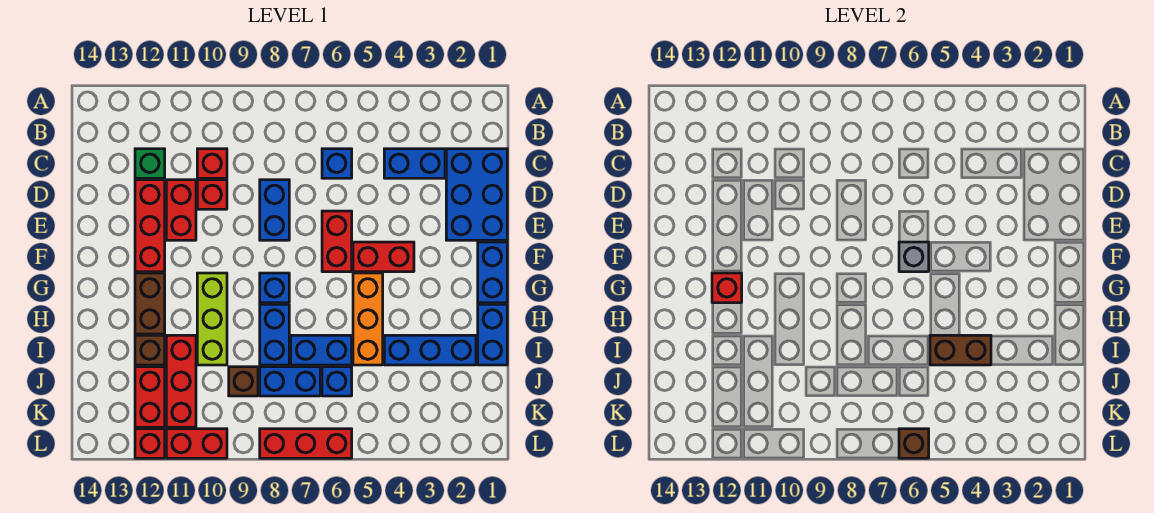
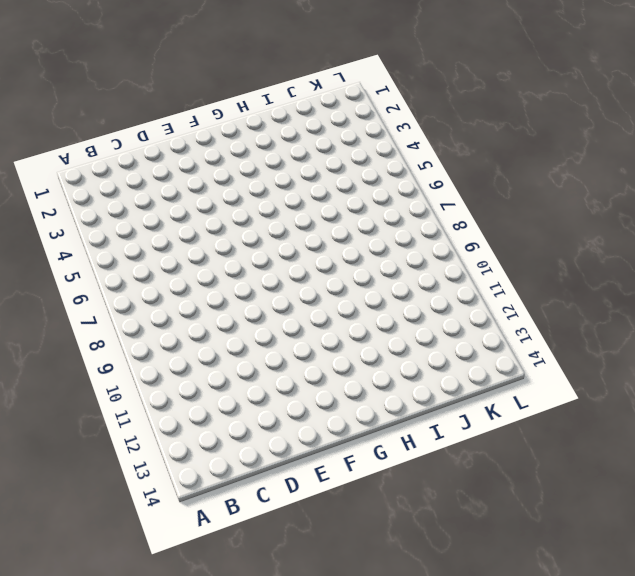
none -> blue brick C1:E2 level 1
none -> blue brick C3:C4 level 1
none -> blue brick C6 level 1
none -> red brick C10 level 1

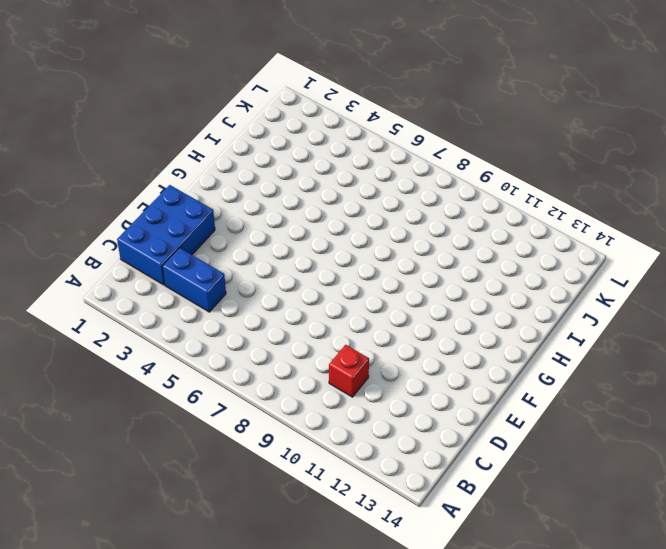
none -> blue brick C6 level 1
none -> green brick C12 level 1
none -> blue brick D8:E8 level 1
none -> red brick D10 level 1

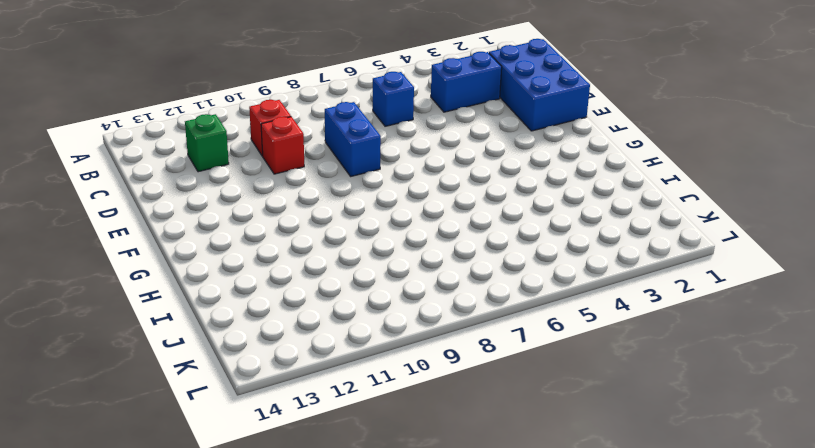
none -> red brick D11:E11 level 1
none -> red brick D12:F12 level 1
none -> red brick E6:F6 level 1
none -> blue brick F1:G1 level 1

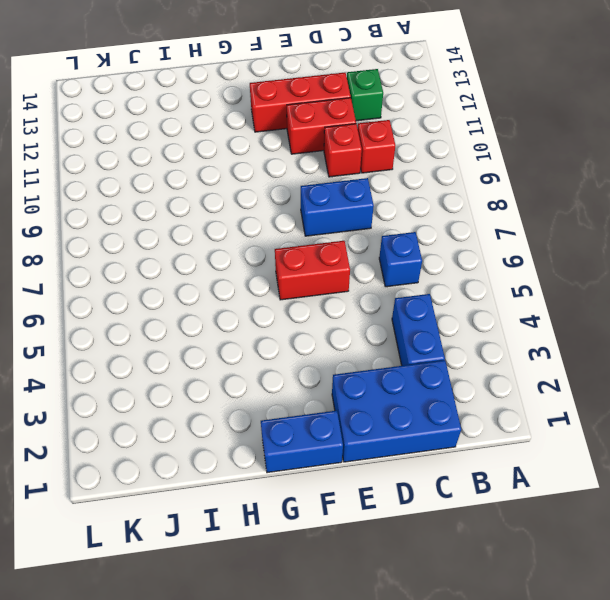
none -> red brick F4:F5 level 1
none -> orange brick G5:I5 level 1
none -> blue brick G8 level 1
none -> lime brick G10:I10 level 1

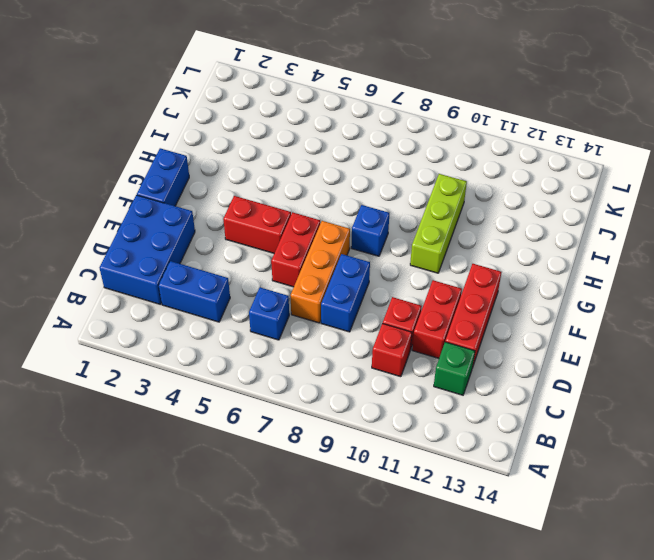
orange brick D7:F7 level 1 -> orange brick G5:I5 level 1
none -> brown brick G12:H12 level 1
none -> blue brick H1:I1 level 1
none -> blue brick H8:I8 level 1
none -> blue brick I2:I4 level 1

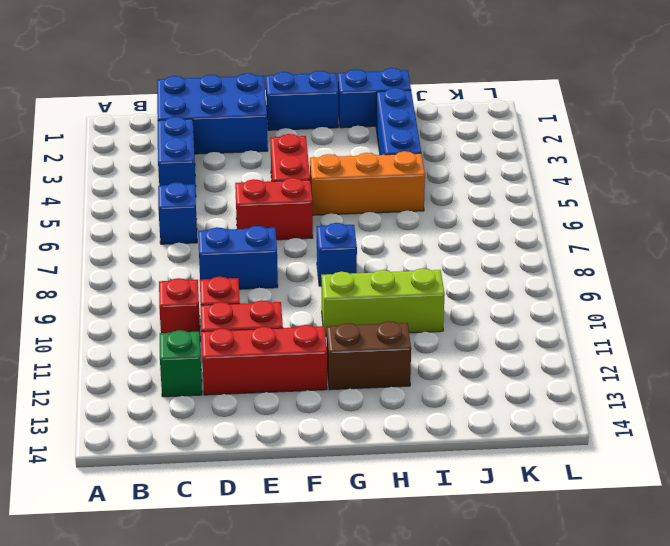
none -> blue brick H8:I8 level 1
none -> blue brick I6:I7 level 1
none -> red brick I11:K11 level 1
none -> brown brick I12 level 1

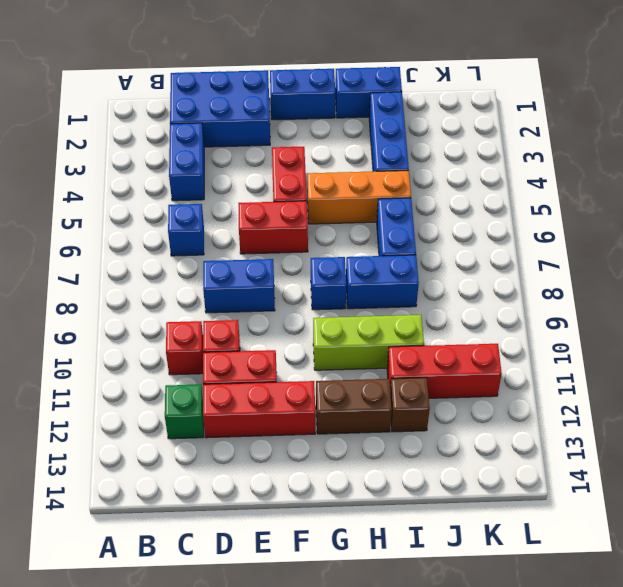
none -> blue brick J6 level 1
none -> blue brick J7:J8 level 1
none -> brown brick J9 level 1
none -> red brick J12:K12 level 1

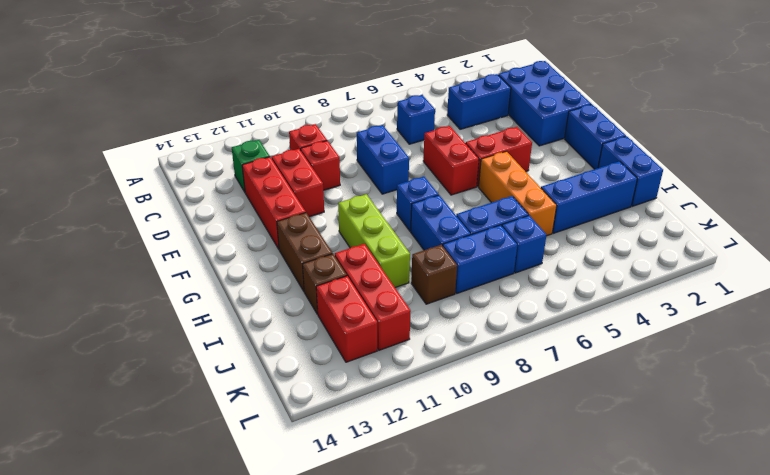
none -> red brick L6:L8 level 1
none -> red brick L10:L11 level 1
none -> red brick L12 level 1
none -> grey brick F6 level 2

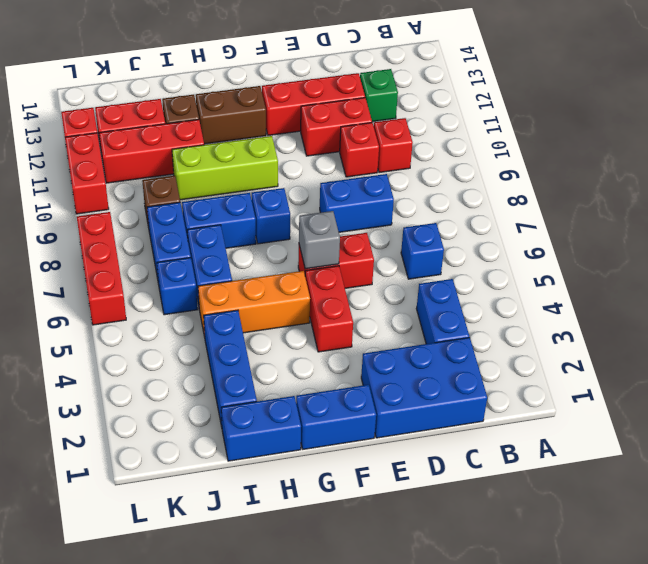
none -> red brick G12 level 2
none -> brown brick I4:I5 level 2
none -> brown brick L6 level 2

